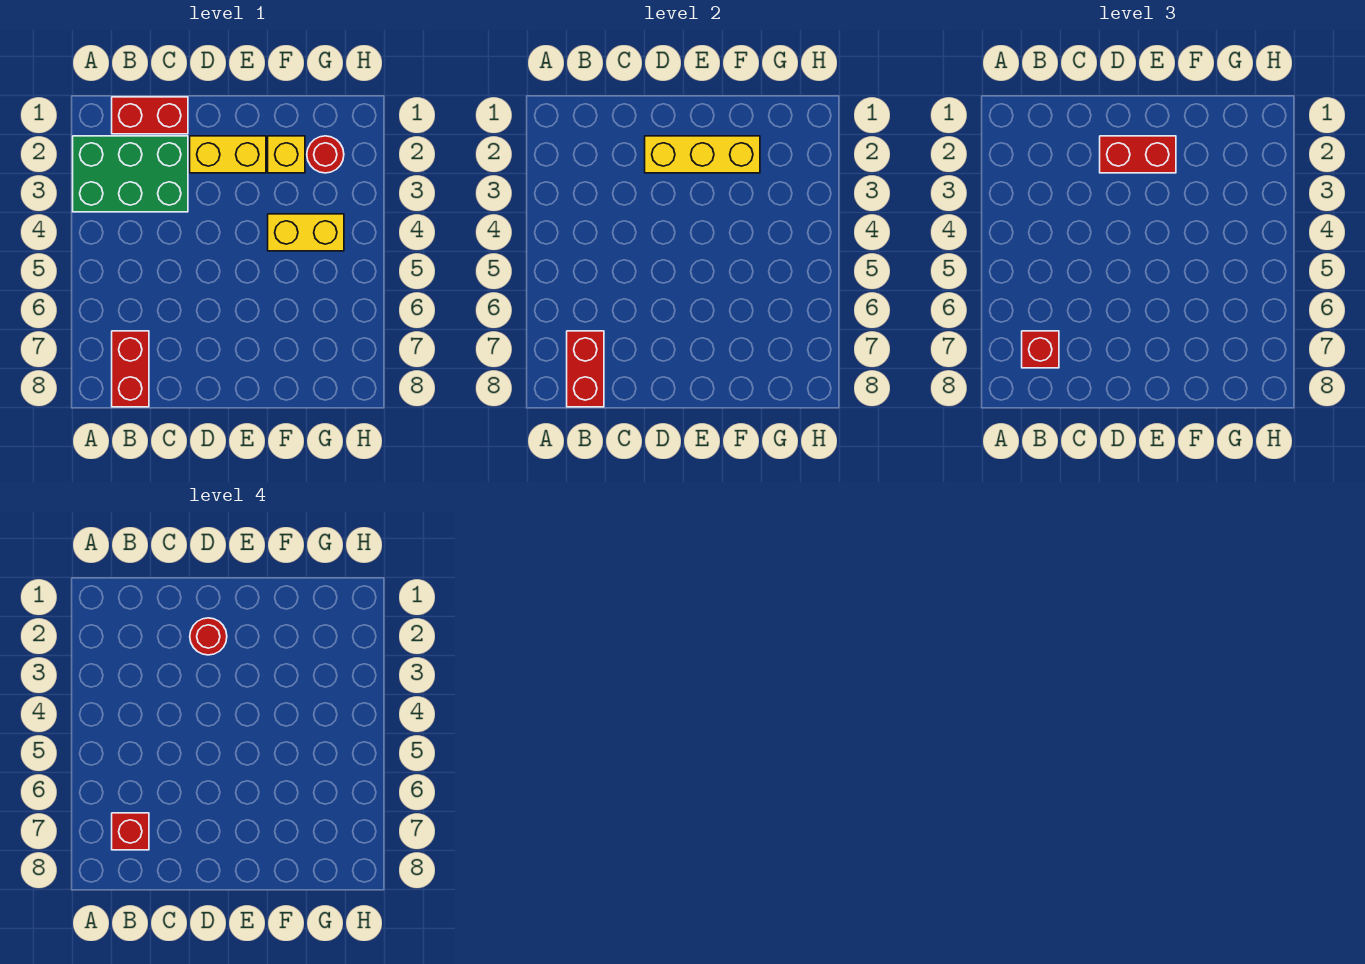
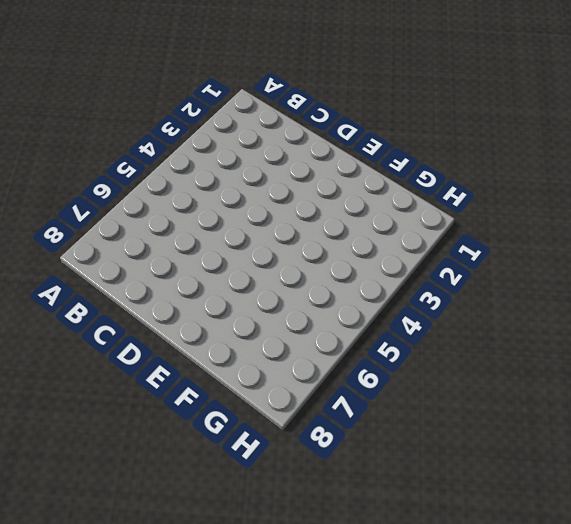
none -> green brick A2:C3 level 1
none -> red brick B1:C1 level 1
none -> red brick B7:B8 level 1

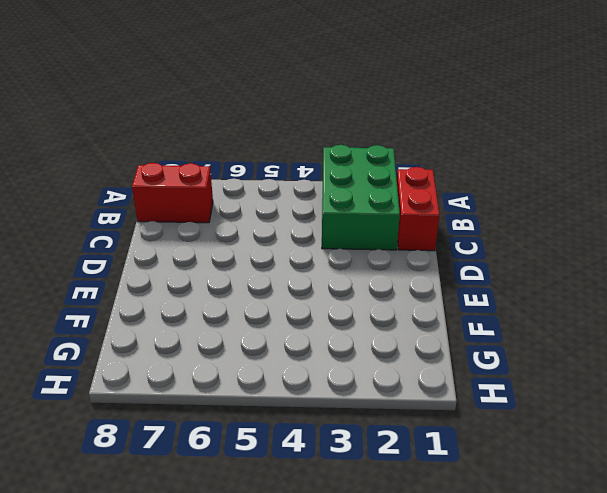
none -> yellow brick D2:E2 level 1
none -> yellow brick F2 level 1
none -> yellow brick F4:G4 level 1

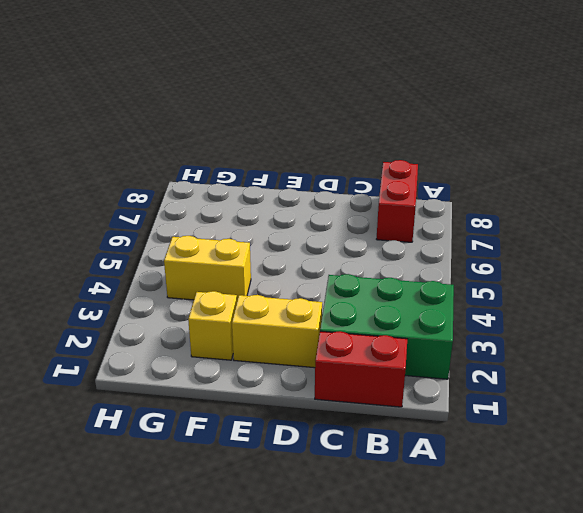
none -> red round brick G2 level 1
none -> red brick B7:B8 level 2
none -> yellow brick D2:F2 level 2

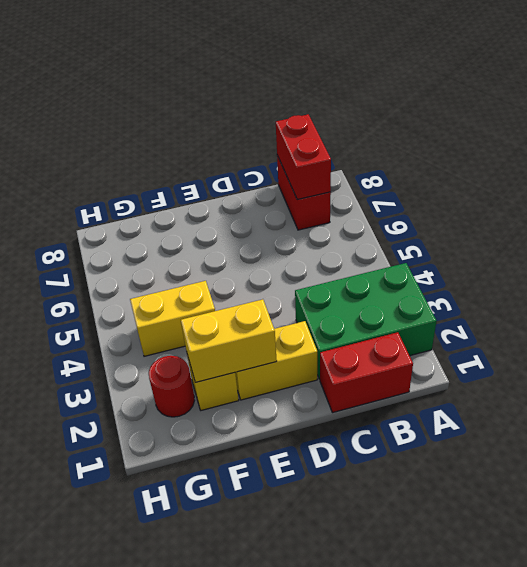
yellow brick E2:F2 level 2 -> yellow brick D2:F2 level 2
none -> red brick B7 level 3
none -> red brick D2:E2 level 3
none -> red brick B7 level 4

